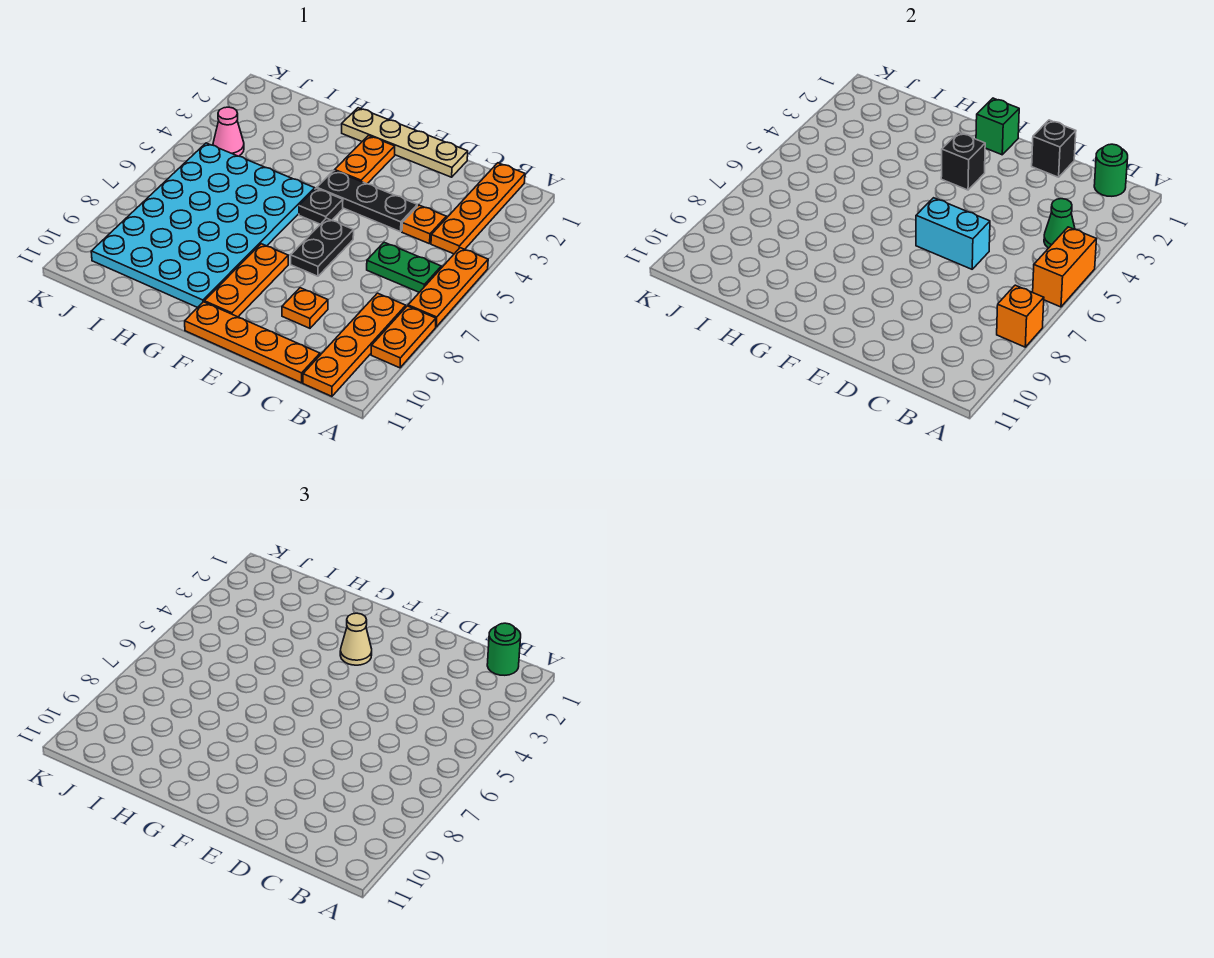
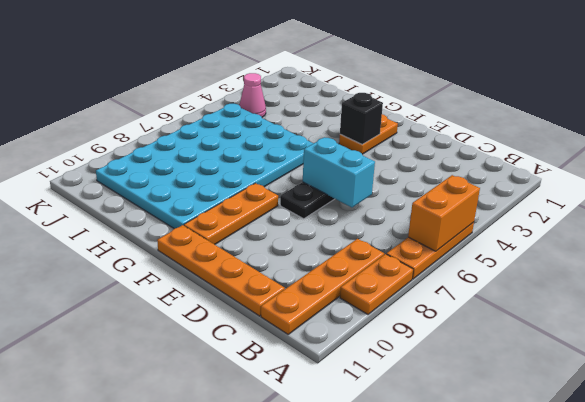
none -> orange plate B1:B4 level 1
none -> green plate B6:C6 level 1
none -> orange plate C4 level 1

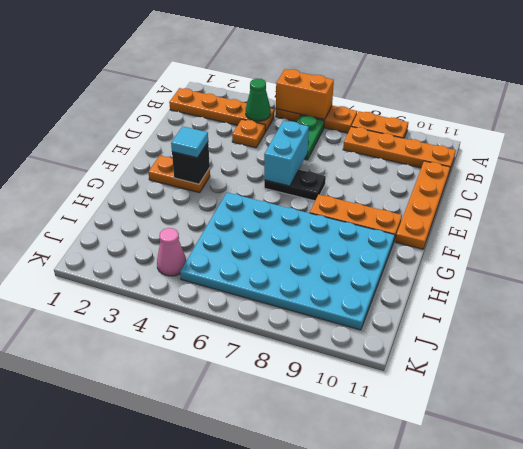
cyan tile F3 level 3 -> tan cone F3 level 3
none -> tan plate D1:G1 level 1
none -> black plate D4:F4 level 1
none -> orange plate D9 level 1

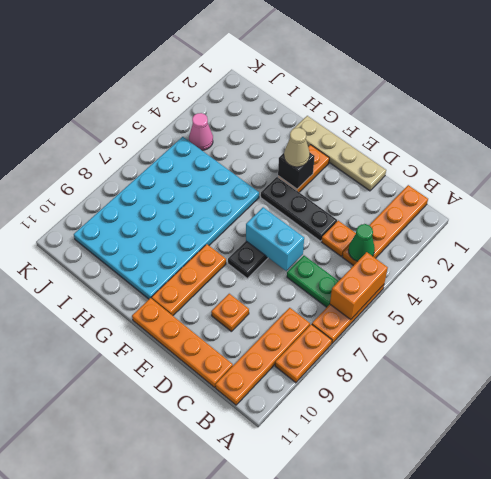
none -> black plate F5 level 1
none -> orange brick A8 level 2
none -> green round brick B1 level 2

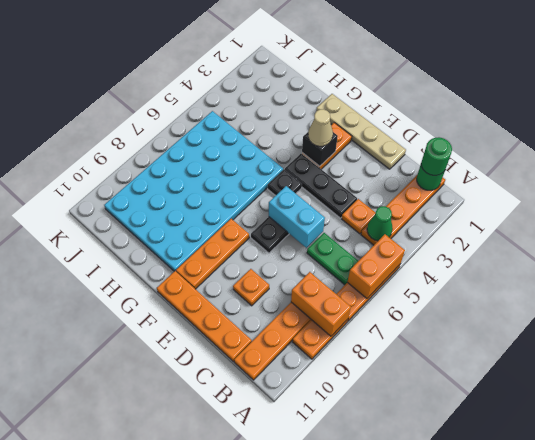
orange brick A8:B8 level 2 -> orange brick A8 level 2
none -> pink cone J4 level 1
none -> black brick D1 level 2
none -> green brick F1 level 2

